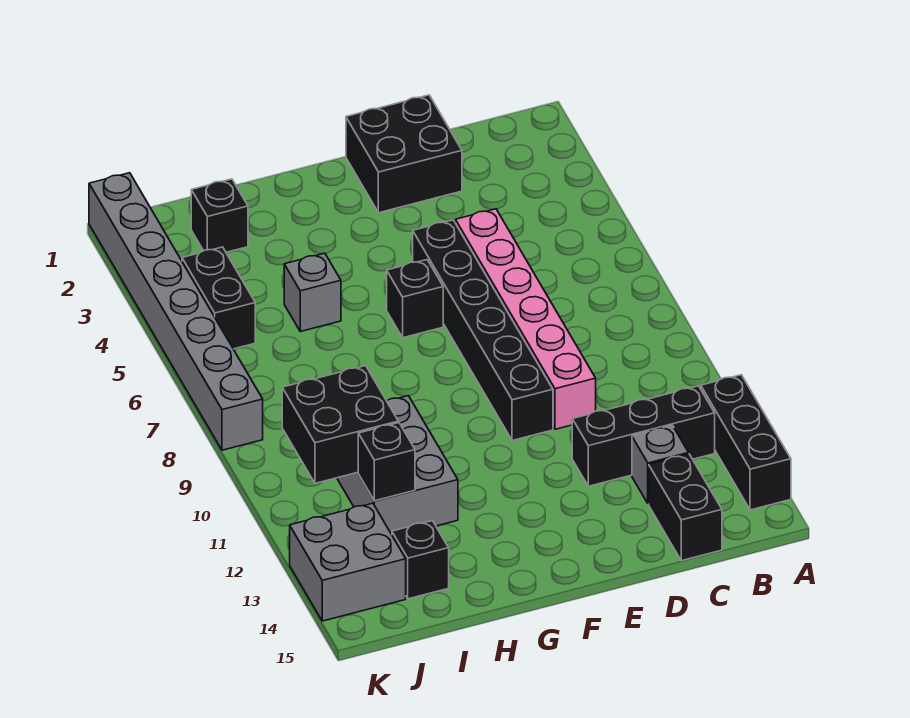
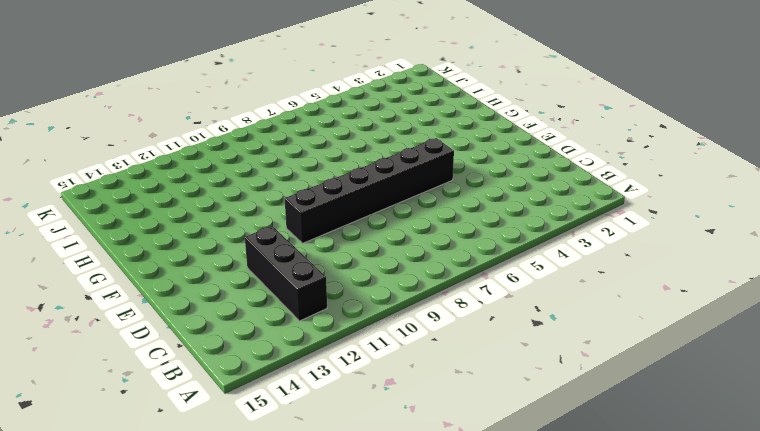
none -> black brick A12:A14 level 1
none -> grey brick C13 level 1
none -> black brick C14:C15 level 1

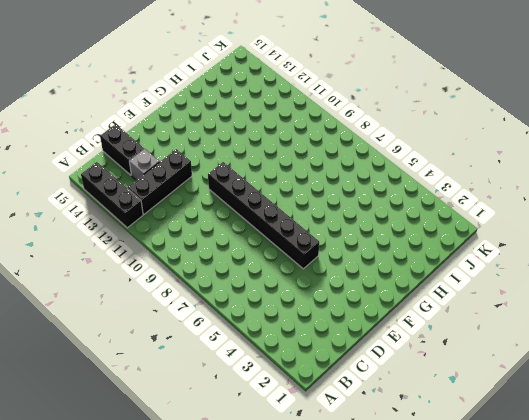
none -> black brick D1:E2 level 1
none -> pink brick D5:D10 level 1
none -> black brick F6 level 1

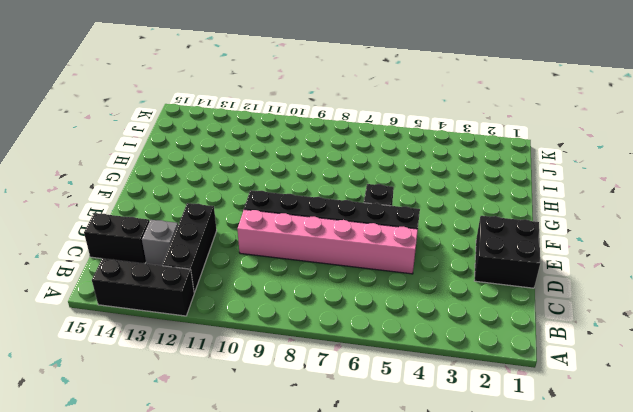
none -> grey brick H5 level 1
none -> grey brick H10:I12 level 1
none -> black brick I2 level 1

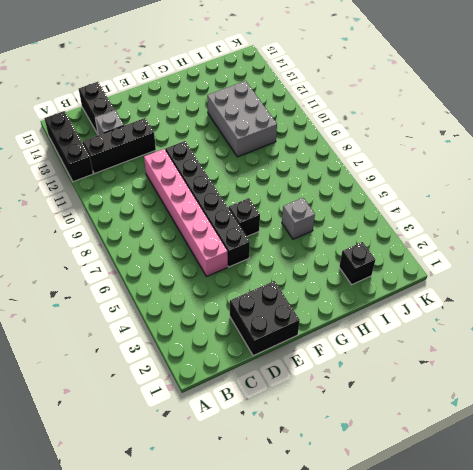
none -> black brick I14 level 1
none -> black brick J4:J5 level 1
none -> grey brick J13:K14 level 1

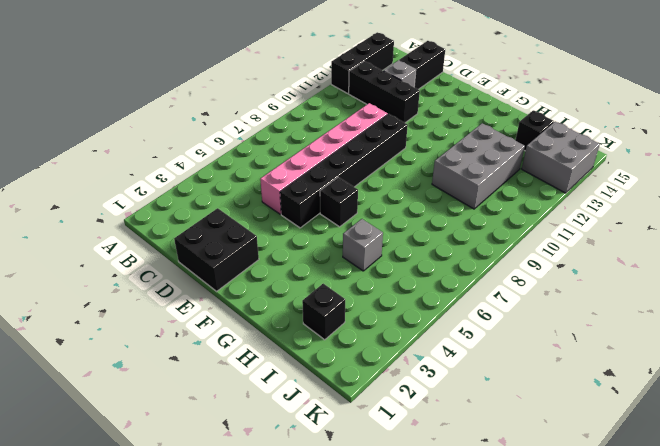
none -> black brick J4:J5 level 1
none -> grey brick K1:K8 level 1
none -> black brick I10:J11 level 2

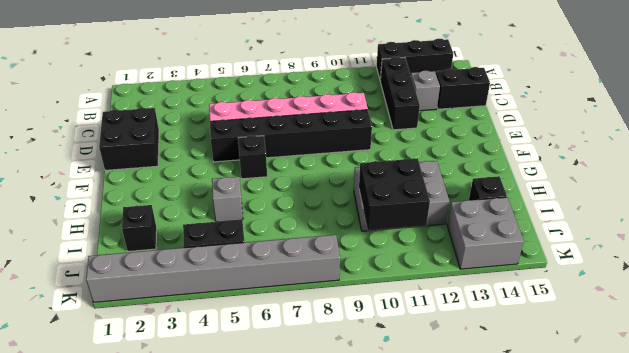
none -> black brick I12 level 2

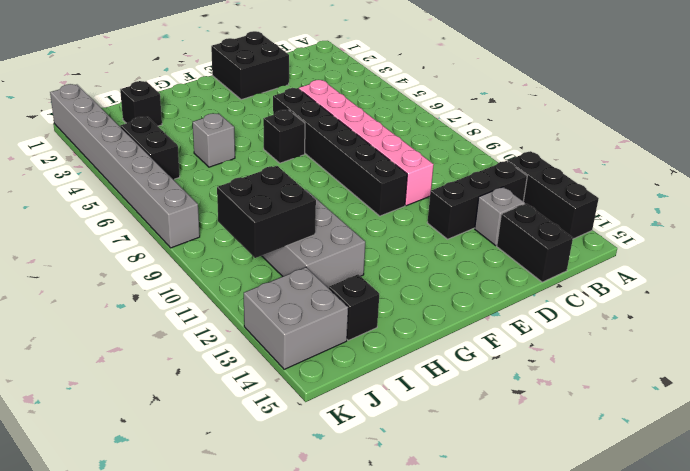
none -> black brick I12 level 2

